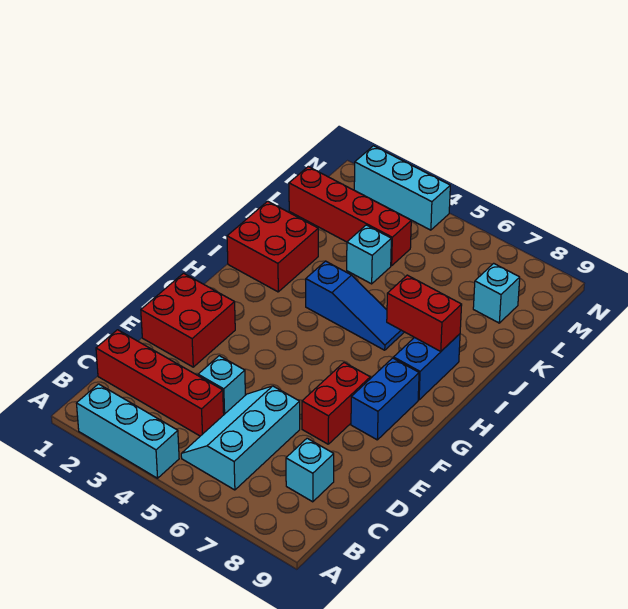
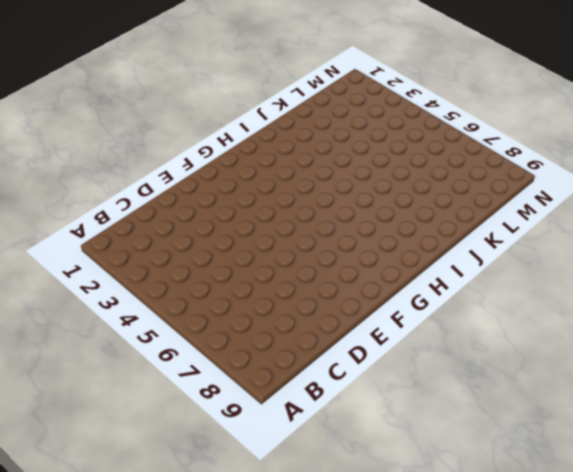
none -> cyan brick A2:A4 level 1
none -> cyan slope B5:D6 level 1 top 6
none -> red brick C1:C4 level 1

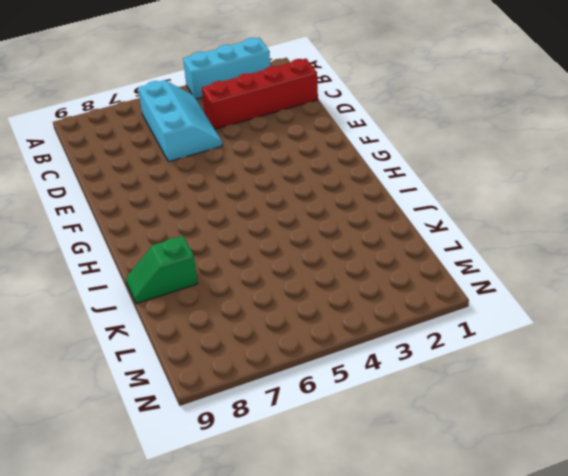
green slope J8:J9 level 1 top 8 -> none
none -> cyan brick C8 level 1
none -> cyan brick D4 level 1
none -> red brick E1:F2 level 1

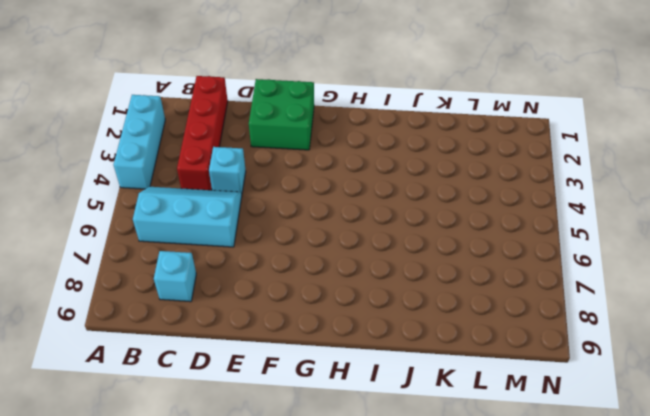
green brick E1:F2 level 1 -> red brick E1:F2 level 1
none -> red brick E7:F7 level 1
none -> blue brick F8:G8 level 1
none -> blue brick H8:I8 level 1

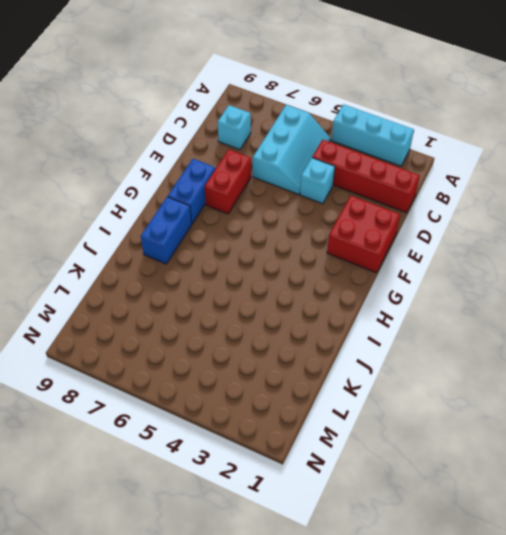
none -> red brick I1:J2 level 1
none -> blue slope I4:I6 level 1 top 4
none -> cyan brick K4 level 1

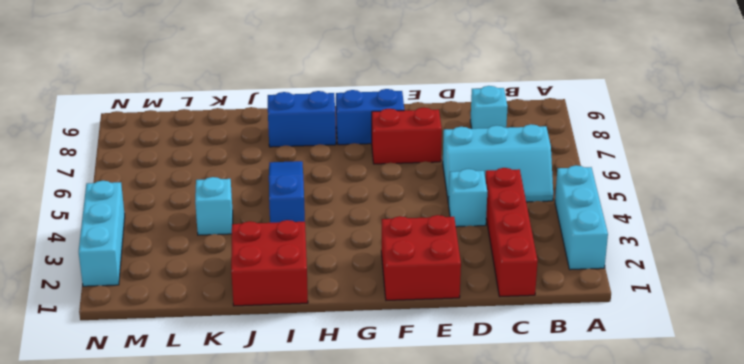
none -> red brick L1:L4 level 1
none -> cyan brick L8 level 1
none -> red brick I7:I8 level 2

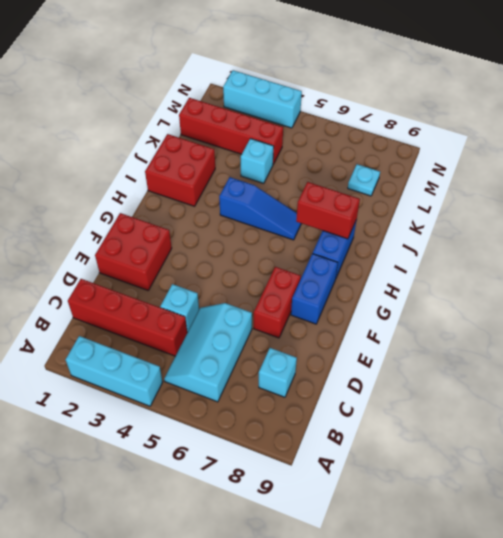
cyan plate L8 level 1 -> cyan brick L8 level 1

